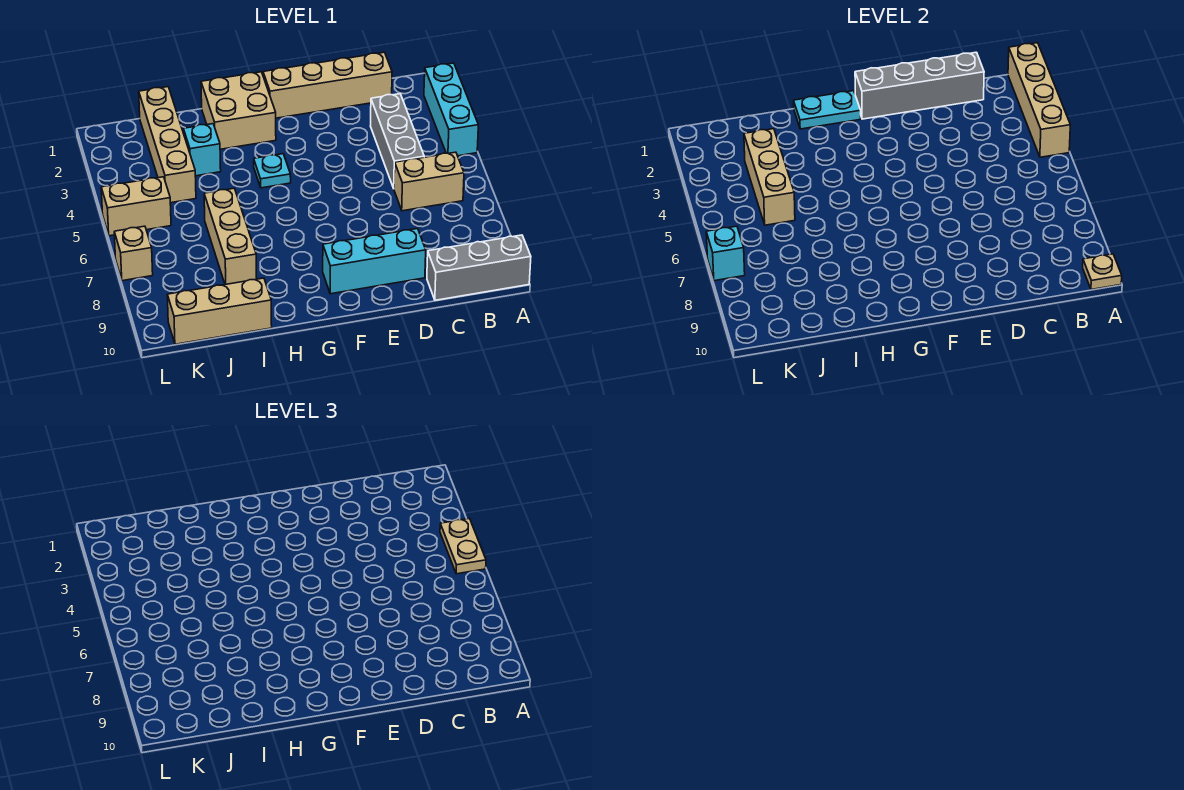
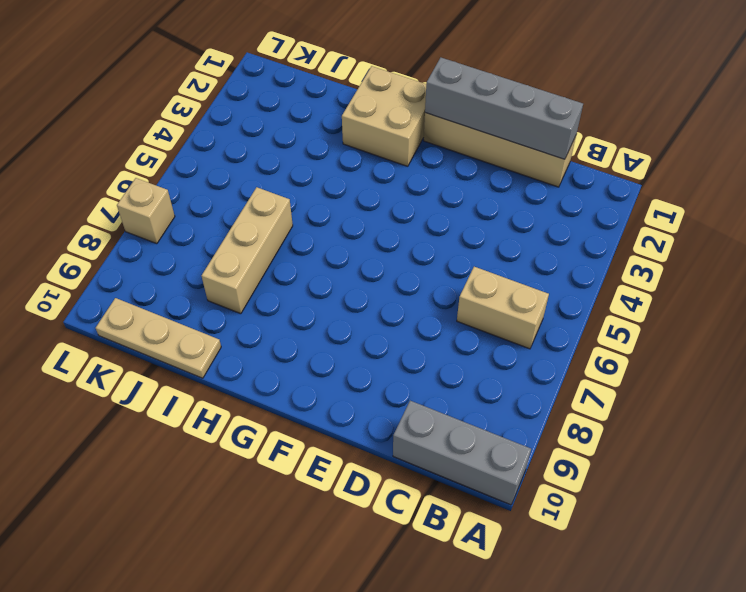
tan plate I10:K10 level 1 -> tan brick I10:K10 level 1
none -> cyan brick A2:A4 level 1
none -> grey brick C3:C5 level 1
none -> cyan brick D9:F9 level 1

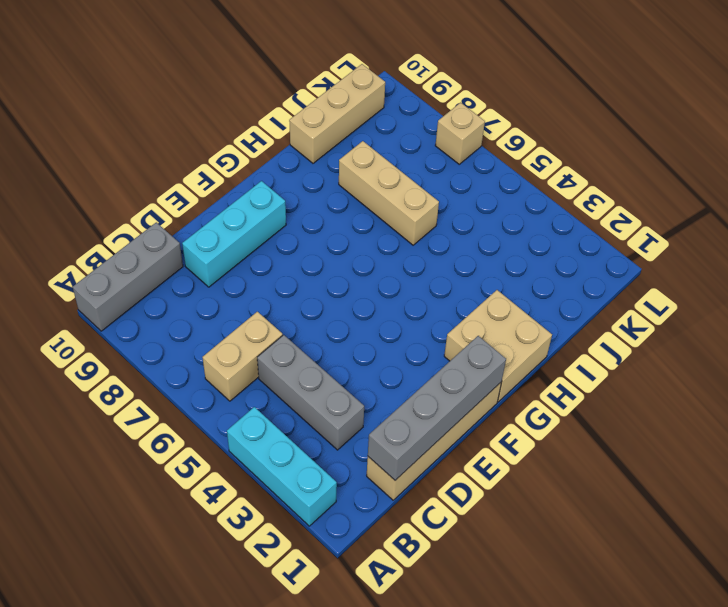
none -> cyan plate G4 level 1
none -> cyan brick I3 level 1
none -> tan brick J1:J4 level 1

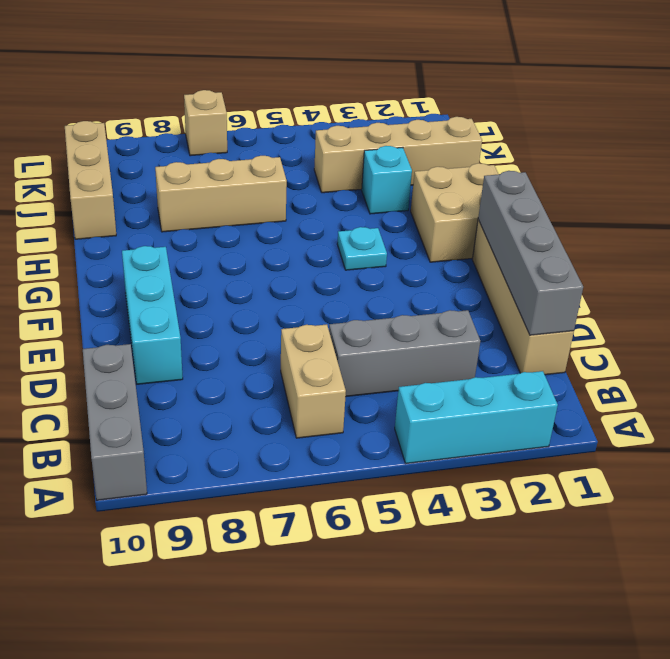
none -> tan brick K5:L5 level 1
none -> tan brick A1:A4 level 2
none -> tan plate A10 level 2

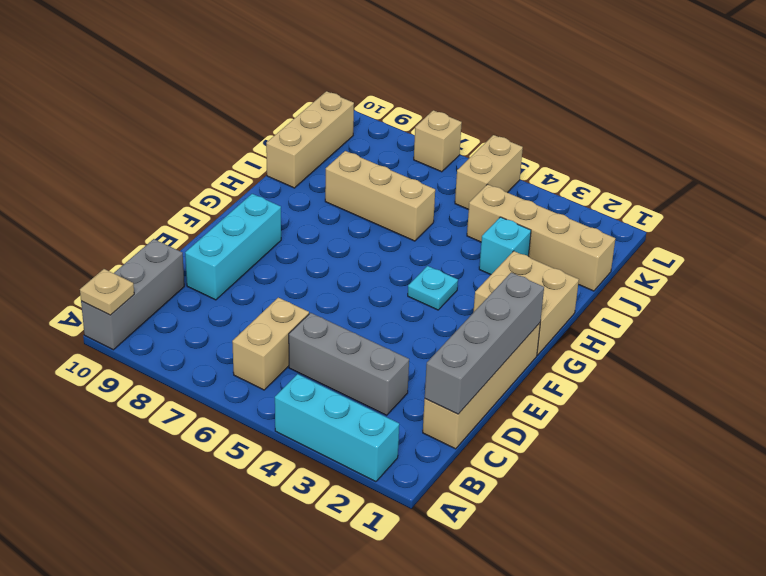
none -> tan brick A1:A4 level 2
none -> cyan plate G1:H1 level 2
none -> tan brick J3:J5 level 2

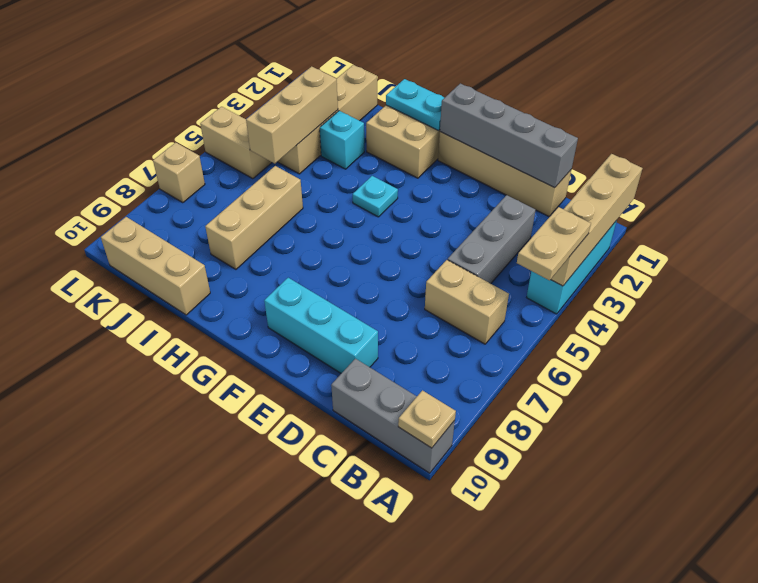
none -> cyan brick L7 level 2

